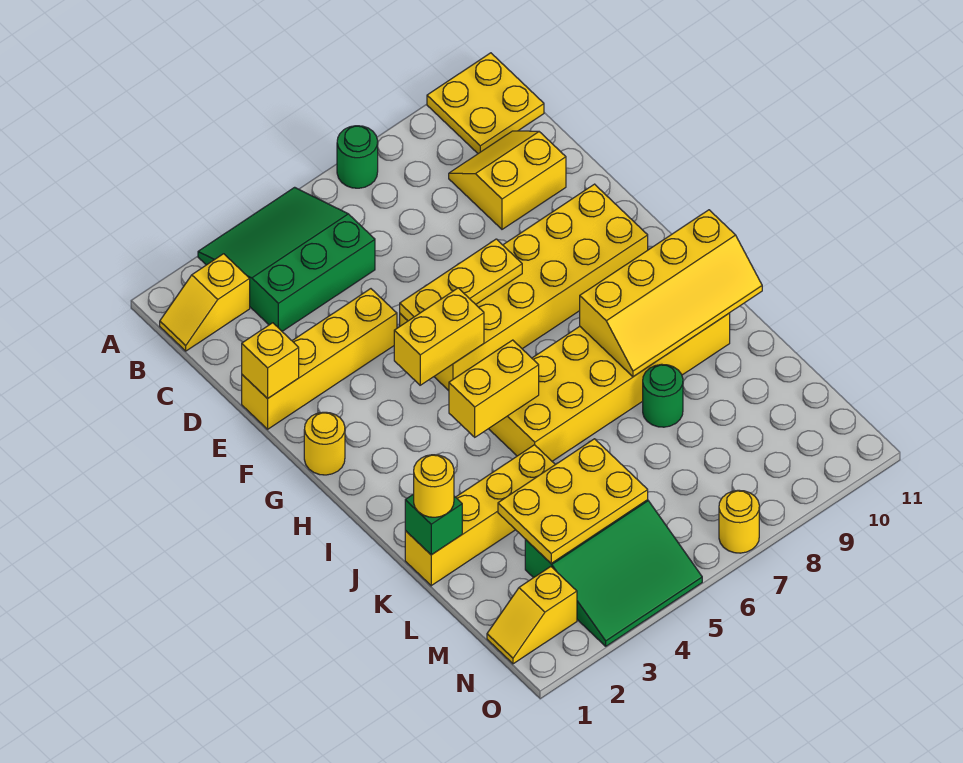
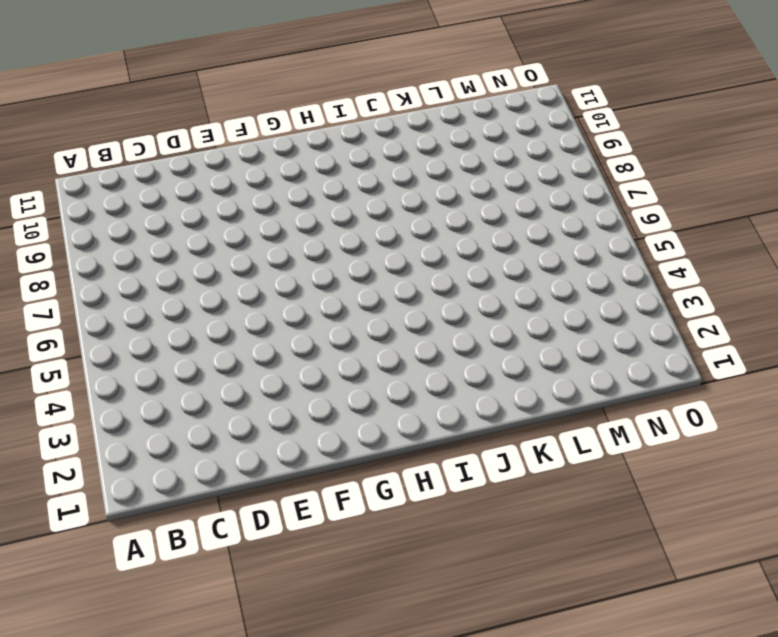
none -> green slope A3:C5 level 1 top C
none -> green round brick A7 level 1
none -> yellow plate A10:B11 level 1

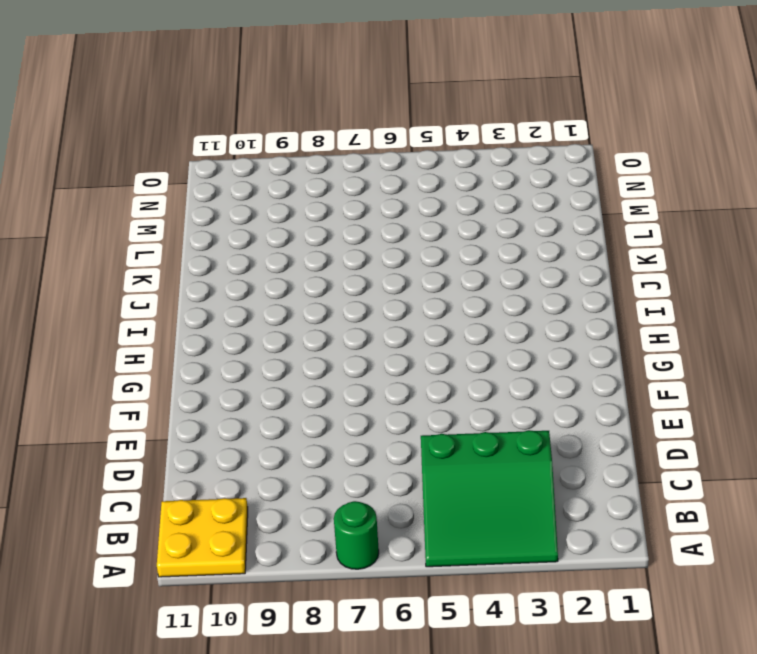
none -> yellow slope B1:B2 level 1 top 2
none -> yellow slope C9:D10 level 1 top D
none -> yellow brick E1:E4 level 1

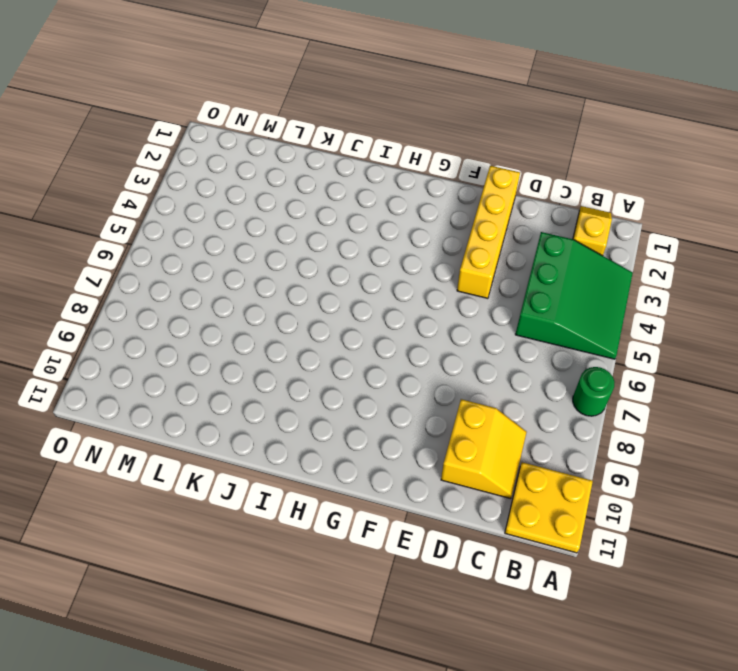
none -> yellow brick F5:G10 level 1
none -> yellow round brick G1 level 1
none -> yellow brick I5:J10 level 1

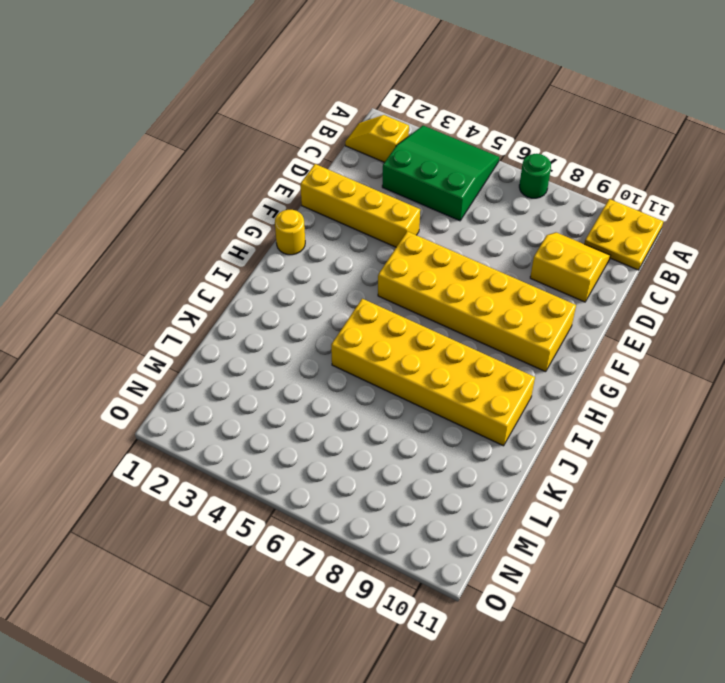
none -> yellow brick K1:K4 level 1
none -> green round brick K8 level 1
none -> green slope M3:O5 level 1 top M

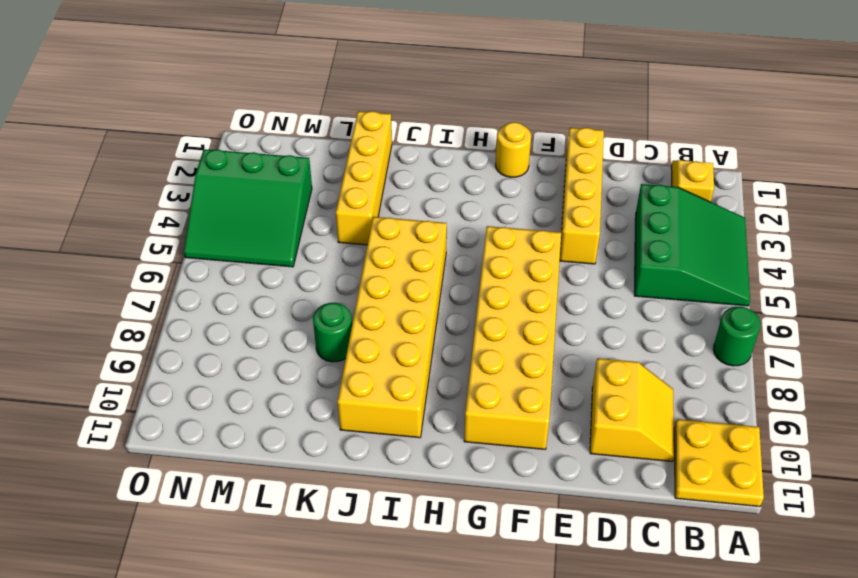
green slope M3:O5 level 1 top 3 -> green slope M3:O5 level 1 top M
none -> yellow slope N1:N2 level 1 top 2
none -> yellow round brick O7 level 1
none -> yellow brick E1 level 2

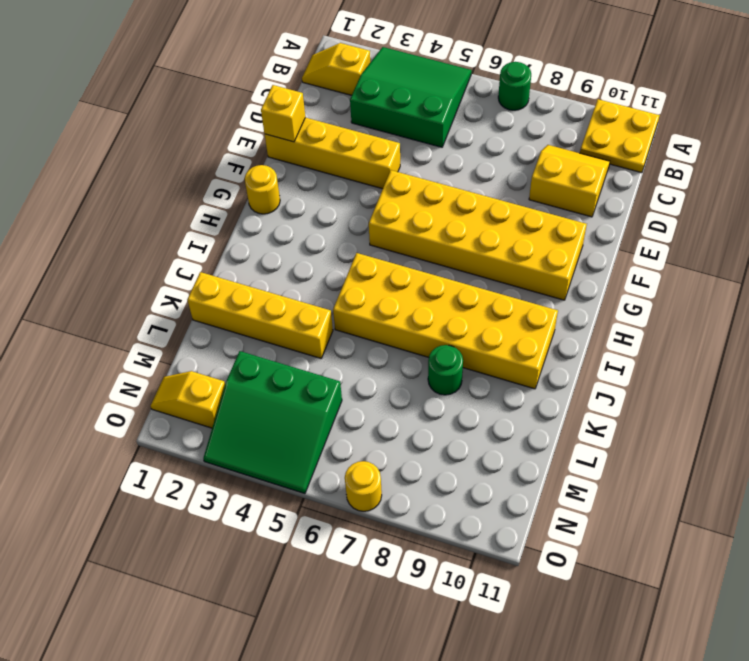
none -> yellow plate F5:F7 level 2
none -> yellow brick G4:G5 level 2
none -> yellow brick I4:I5 level 2

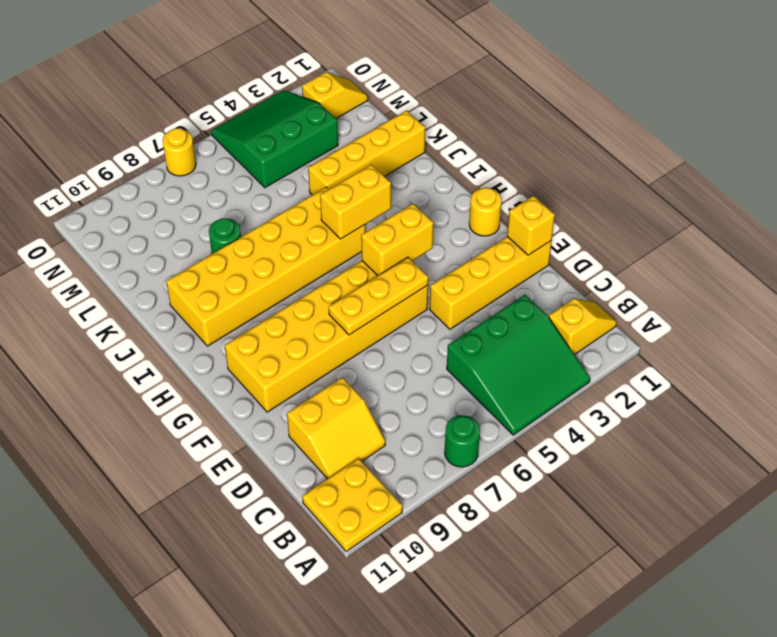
none -> yellow slope I8:J11 level 2 top I
none -> green brick K1 level 2
none -> yellow plate L3:M5 level 2

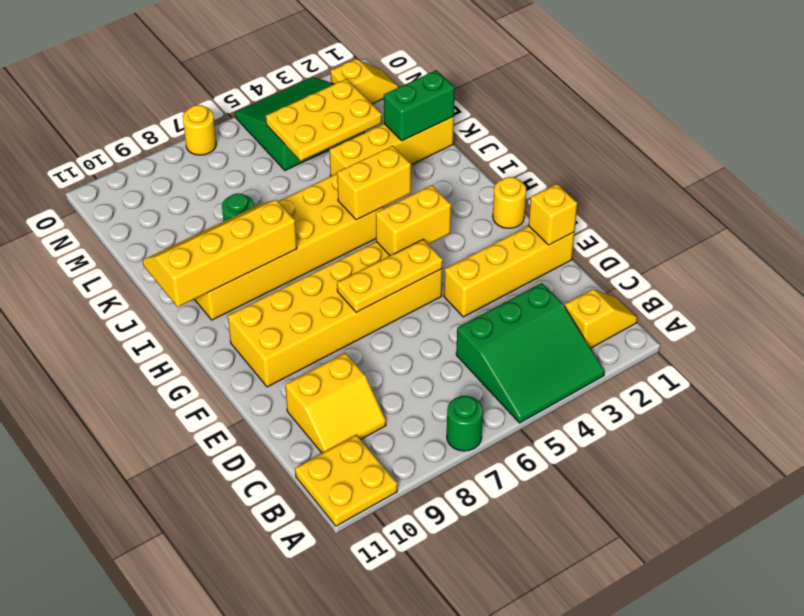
green brick K1:K2 level 2 -> green brick K1 level 2
none -> yellow round brick K1 level 3

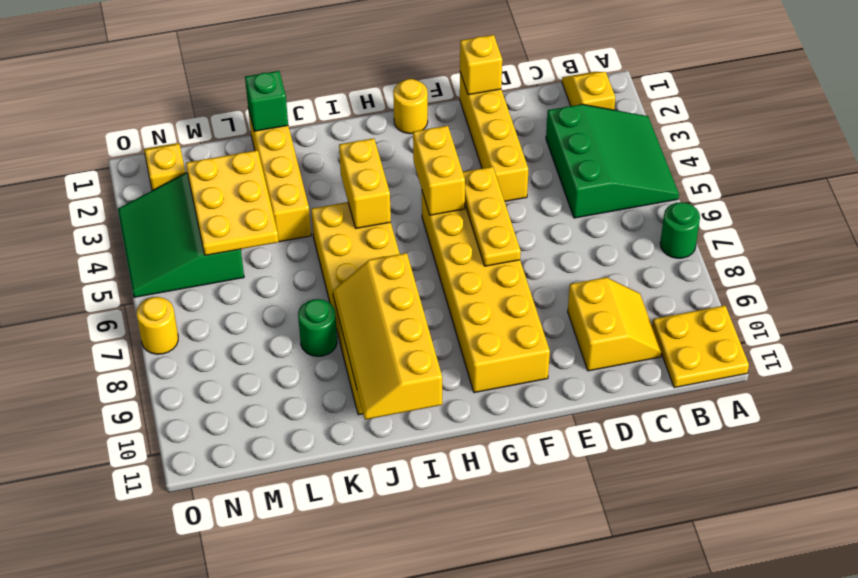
none -> yellow round brick K1 level 3

